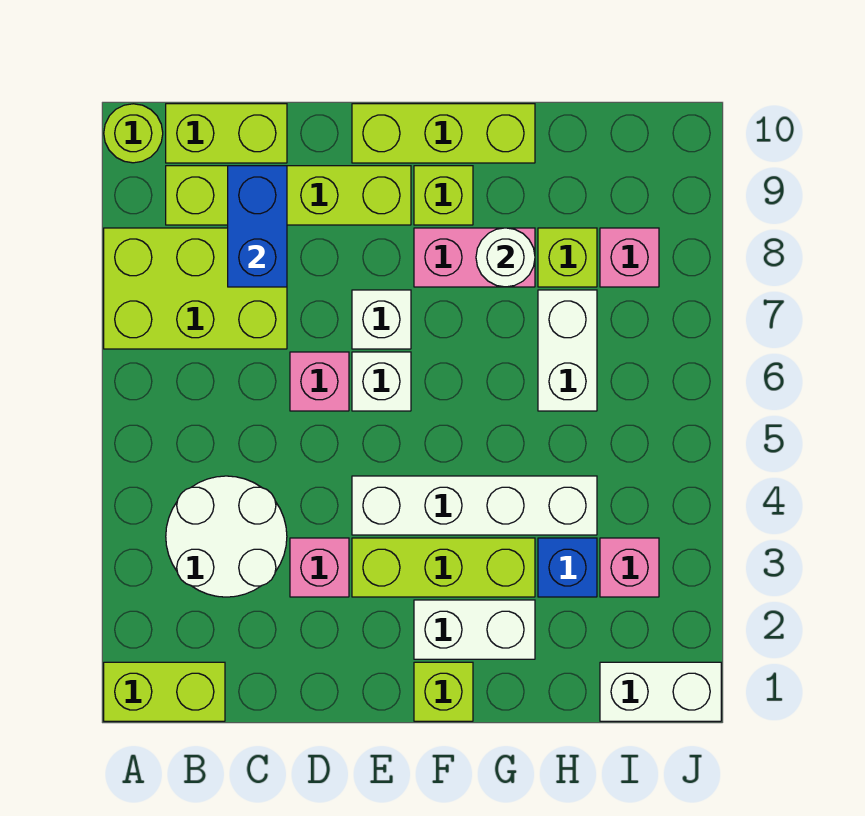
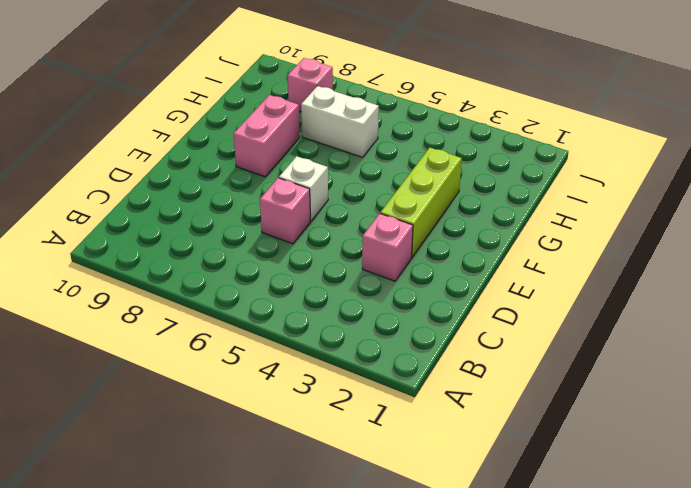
none -> lime brick A1:B1 level 1
none -> lime brick A7:C8 level 1
none -> lime round brick A10 level 1

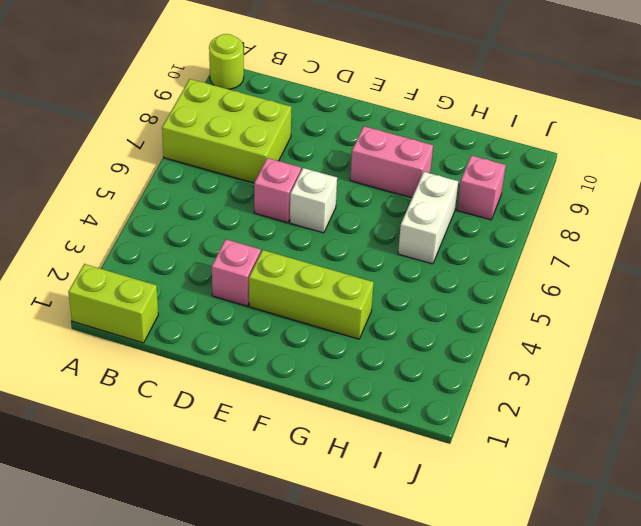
none -> white round brick B3:C4 level 1
none -> lime brick B9:E9 level 1
none -> lime brick B10:C10 level 1

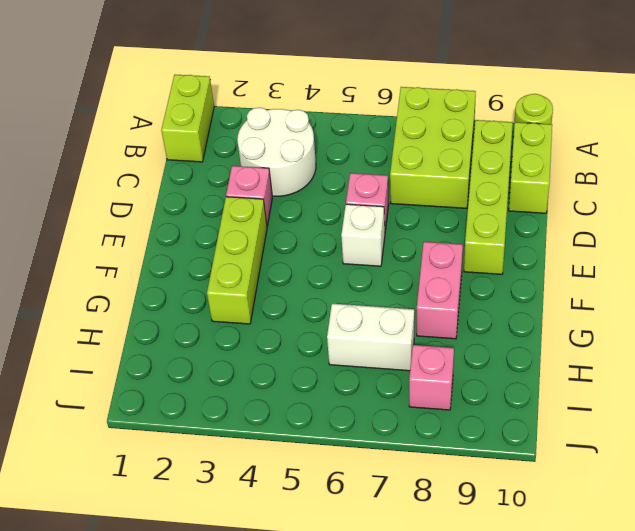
none -> white brick E4:H4 level 1
none -> white brick E7 level 1
none -> lime brick E10:G10 level 1

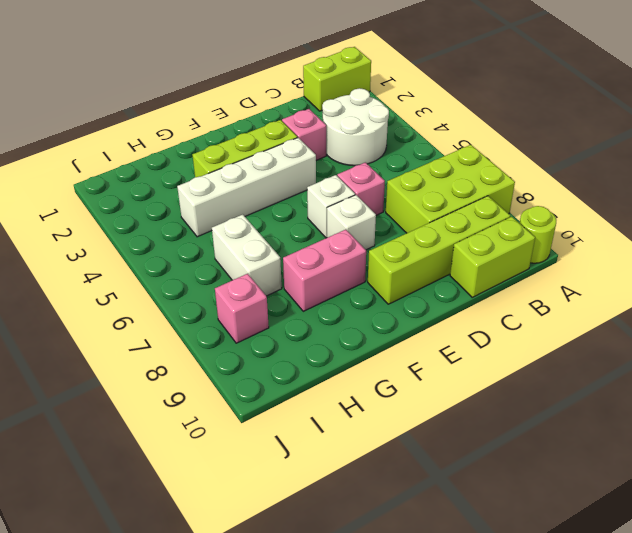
none -> lime brick E10:G10 level 1
none -> lime brick F1 level 1
none -> white brick F2:G2 level 1

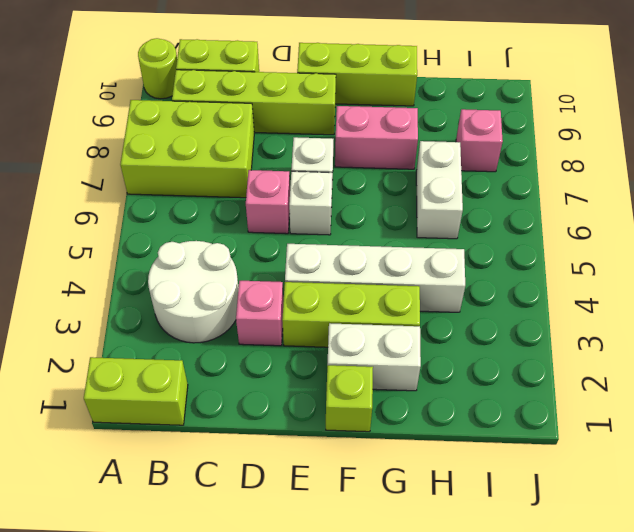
none -> lime brick F9 level 1
none -> blue brick H3 level 1
none -> lime brick H8 level 1

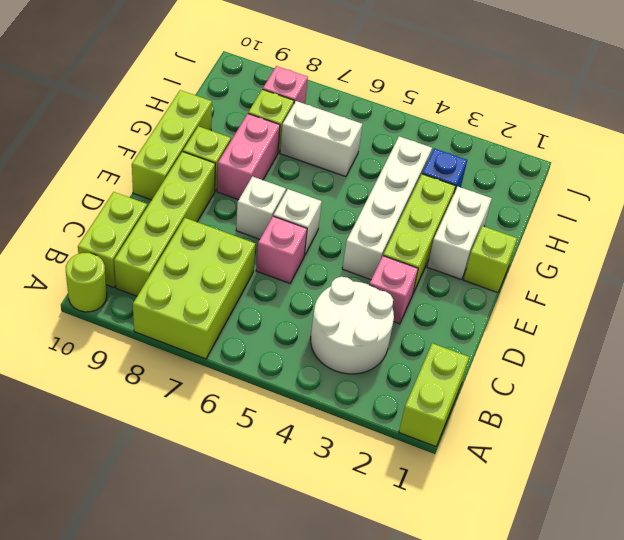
none -> white brick I1:J1 level 1
none -> pink brick I3 level 1
none -> blue brick C8:C9 level 2

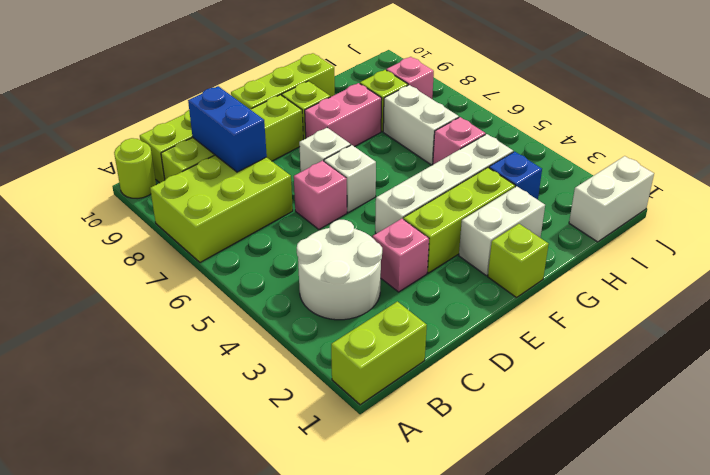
pink brick H5 level 1 -> pink brick I3 level 1
none -> white round brick G8 level 2

